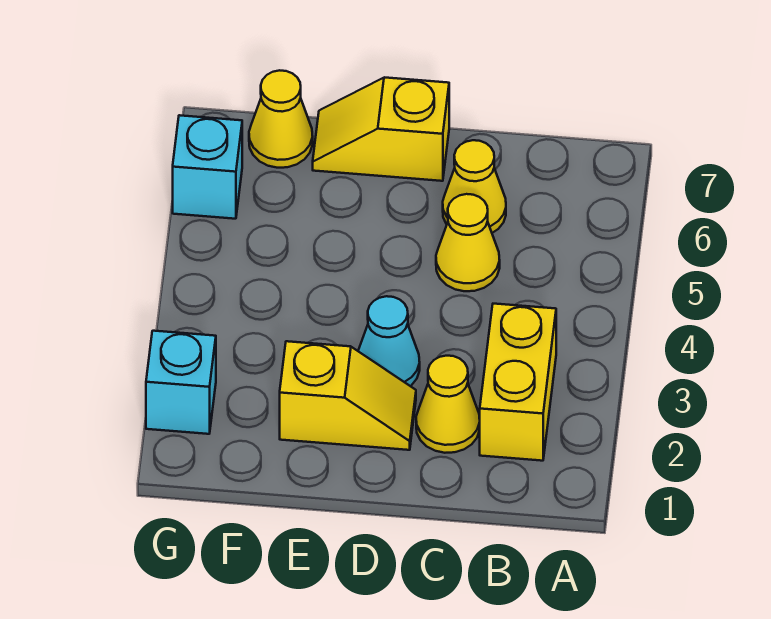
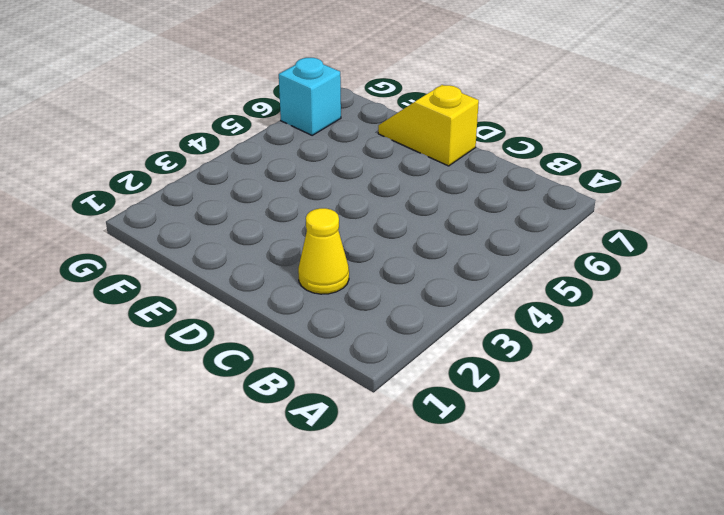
none -> yellow brick B2:B3 level 1
none -> yellow cone C5 level 1

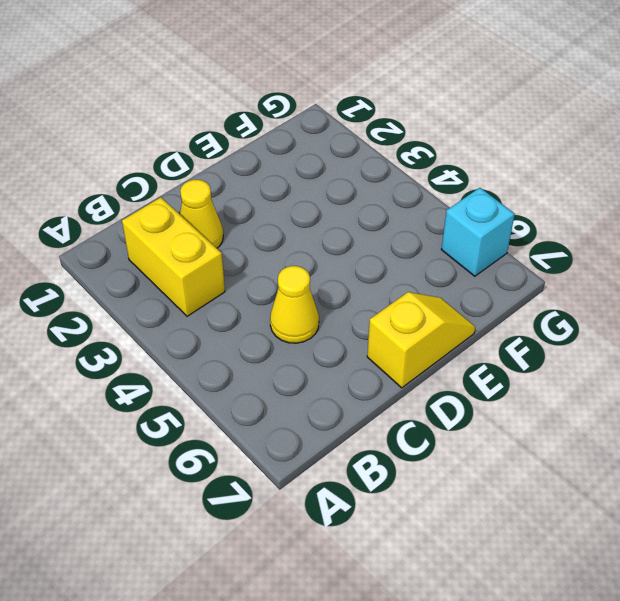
none -> yellow cone C6 level 1
none -> yellow slope D2:E2 level 1 top E

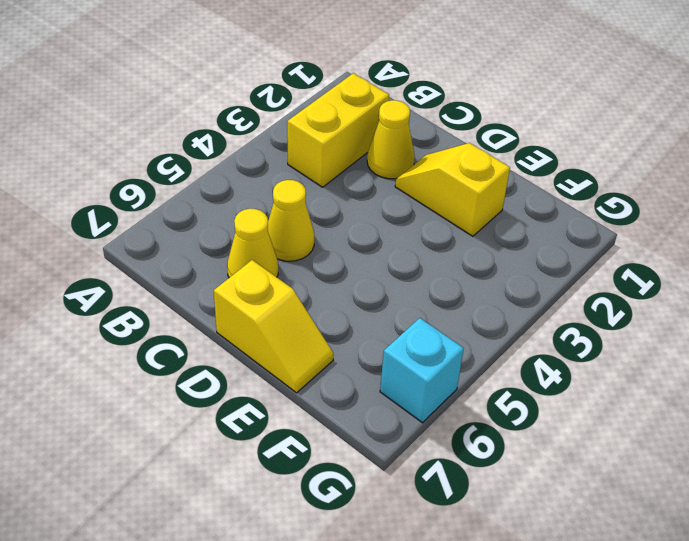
none -> cyan cone D3 level 1
none -> yellow cone F7 level 1

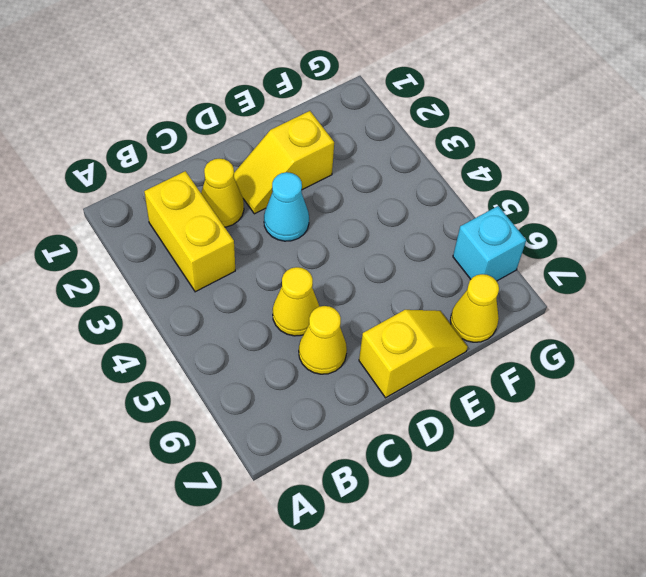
none -> cyan brick G2 level 1

